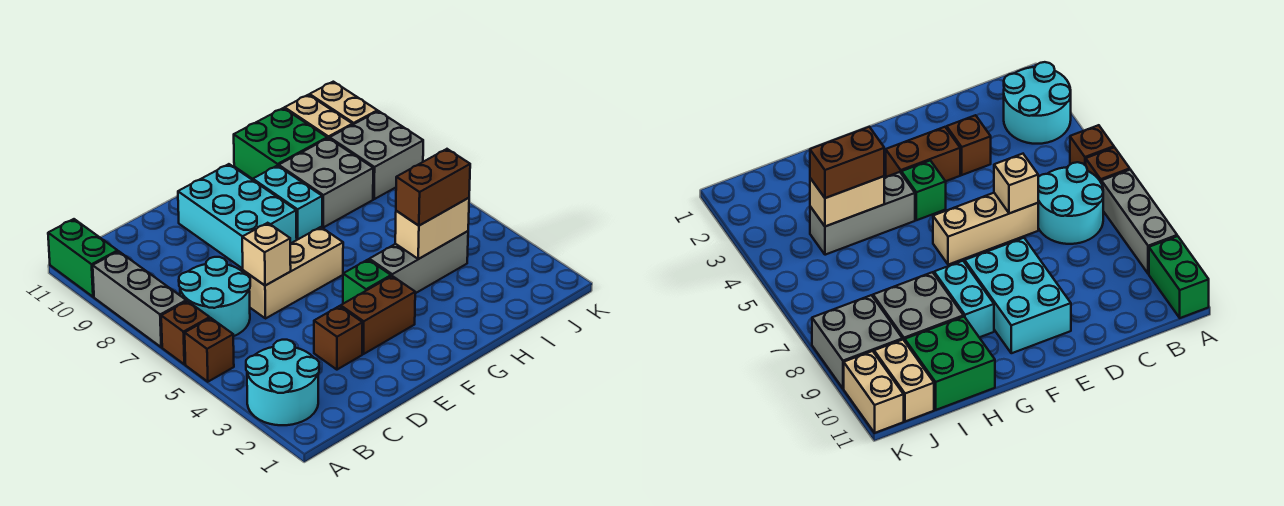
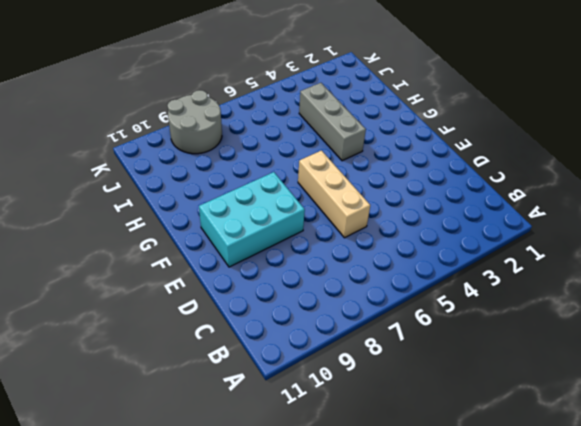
grey round brick J8:K9 level 1 -> grey brick J8:K9 level 1
none -> cyan round brick A2:B3 level 1
none -> brown brick A5 level 1
none -> brown brick A6 level 1

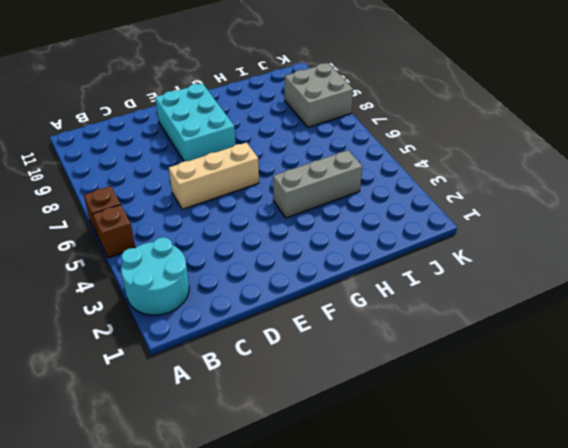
none -> grey brick A7:A9 level 1
none -> green brick A10:A11 level 1
none -> cyan round brick B6:C7 level 1

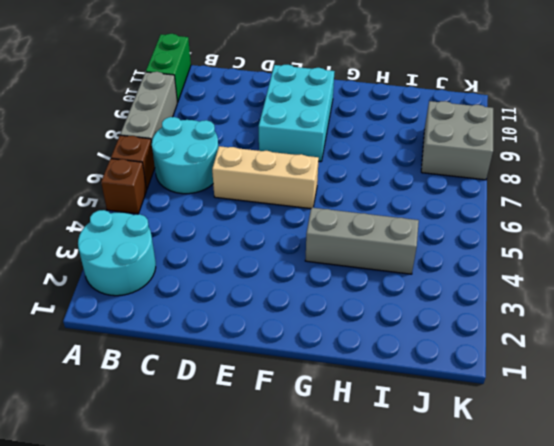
none -> brown brick D3 level 1
none -> brown brick E3:F3 level 1
none -> green brick F4 level 1

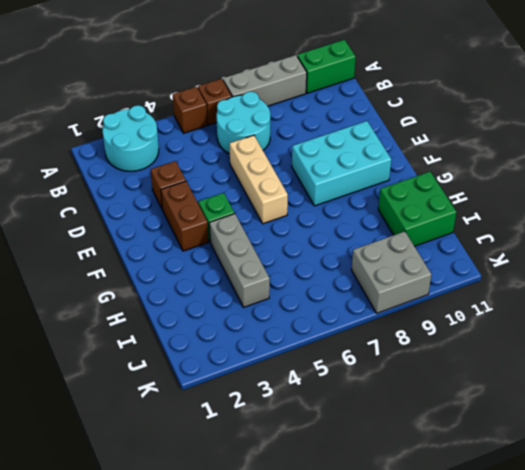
none -> cyan brick G8:G9 level 1
none -> grey brick H8:I9 level 1
none -> tan brick J10:J11 level 1

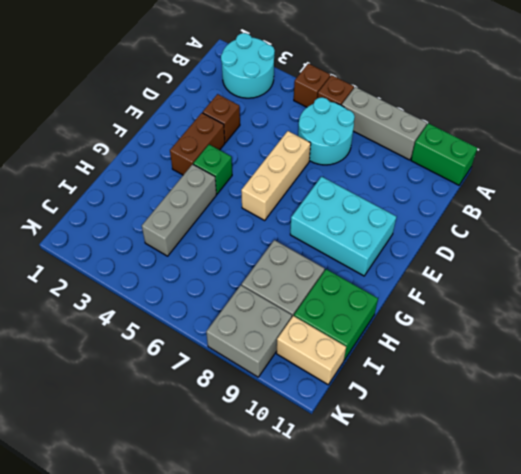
none -> cyan brick G8:G9 level 1
none -> tan brick K10:K11 level 1
none -> tan brick D6 level 2

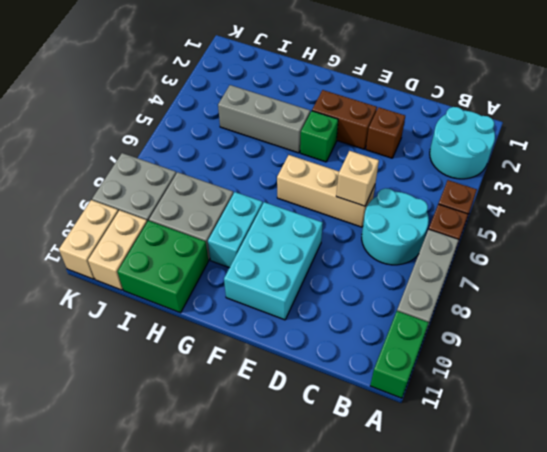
none -> tan brick H4:I4 level 2
none -> brown brick H4:I4 level 3

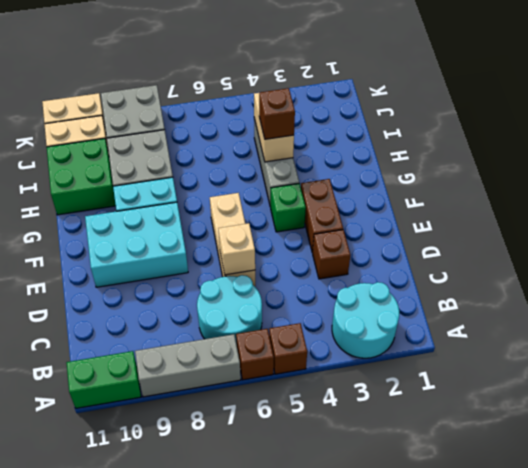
brown brick H4 level 3 -> brown brick H4:I4 level 3

